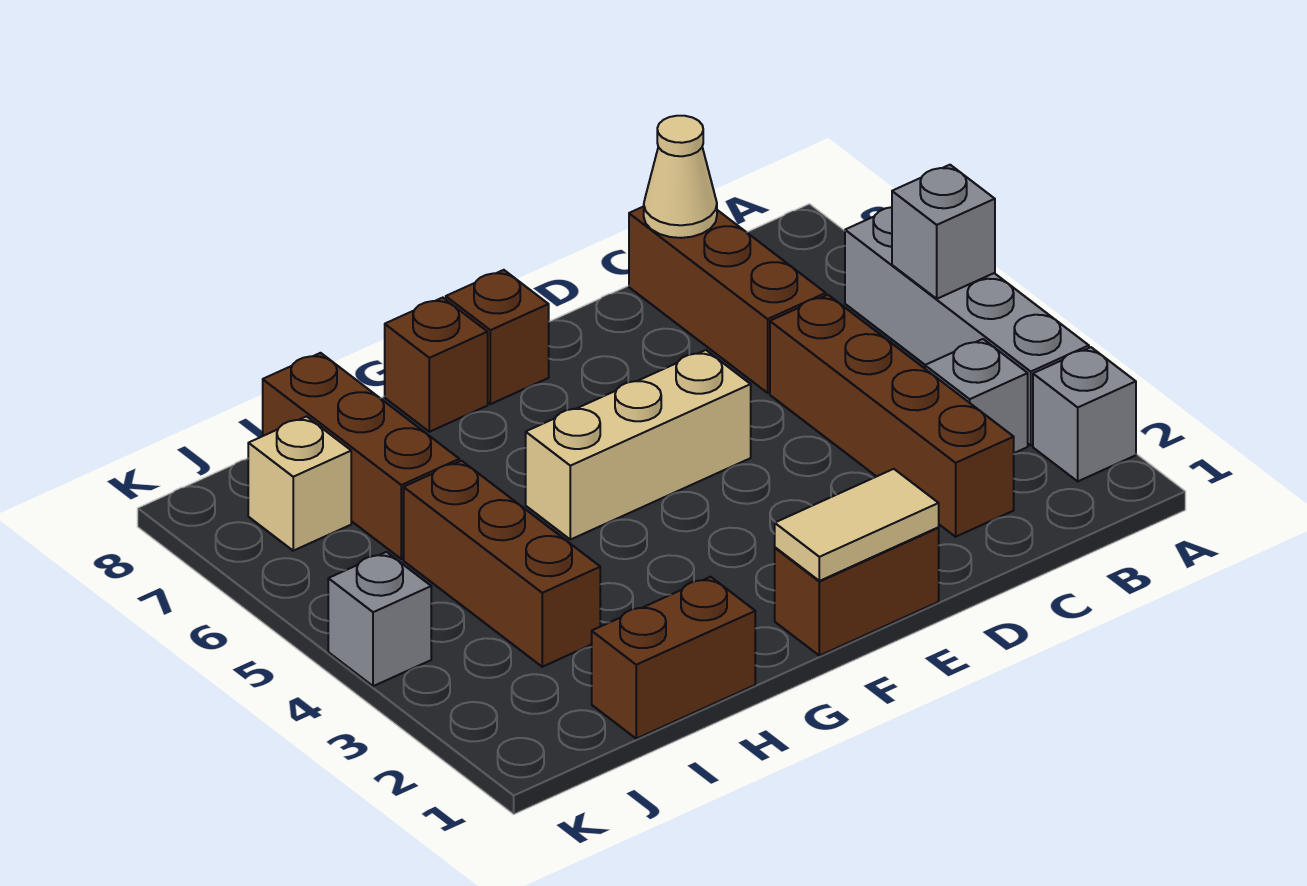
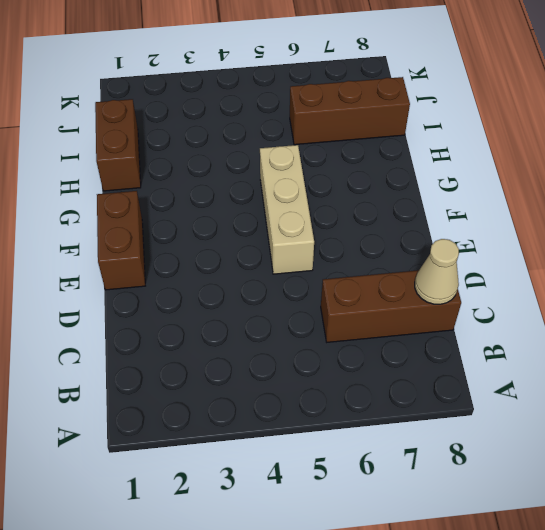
none -> grey brick A2 level 1
none -> grey brick A3:A6 level 1
none -> grey brick B3 level 1

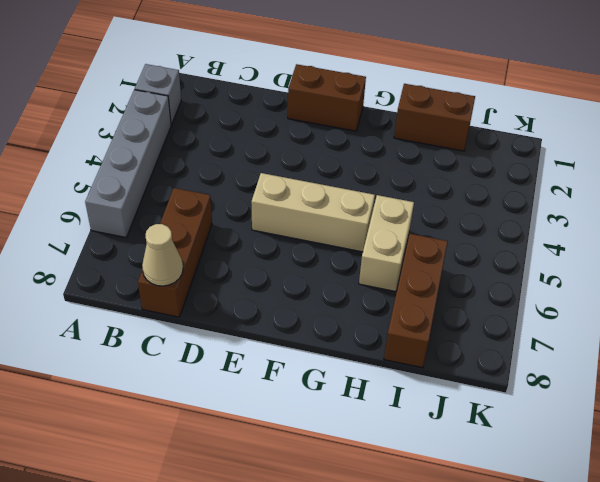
tan brick H5:H6 level 1 -> none
none -> grey brick B3 level 1
none -> brown brick C2:C5 level 1
none -> brown brick F8 level 1

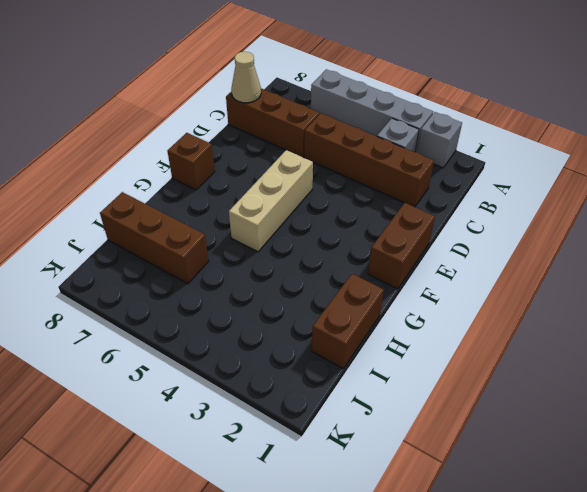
none -> brown brick G8 level 1
none -> brown brick I3:I5 level 1
none -> tan brick J7 level 1

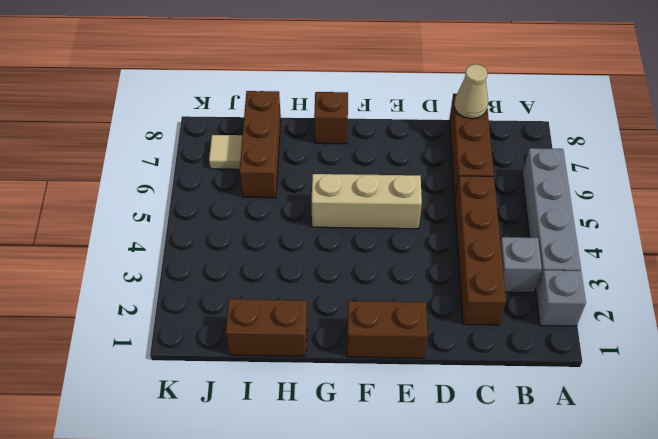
tan tile J7 level 1 -> tan brick J7 level 1
none -> brown brick F8 level 1
none -> brown brick I3:I5 level 1
none -> grey brick K4 level 1

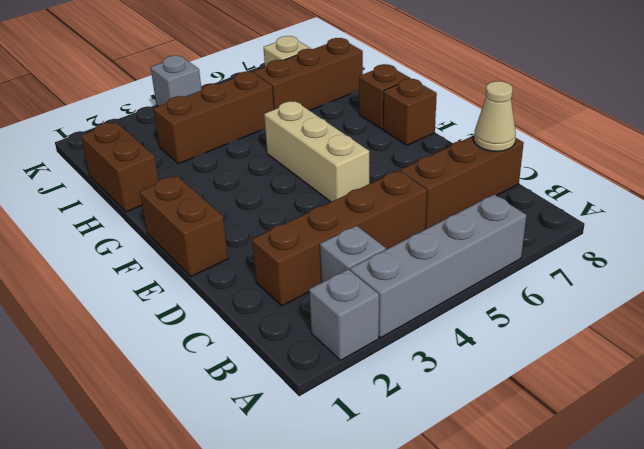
none -> grey brick A5 level 2
none -> tan tile E1:F1 level 2

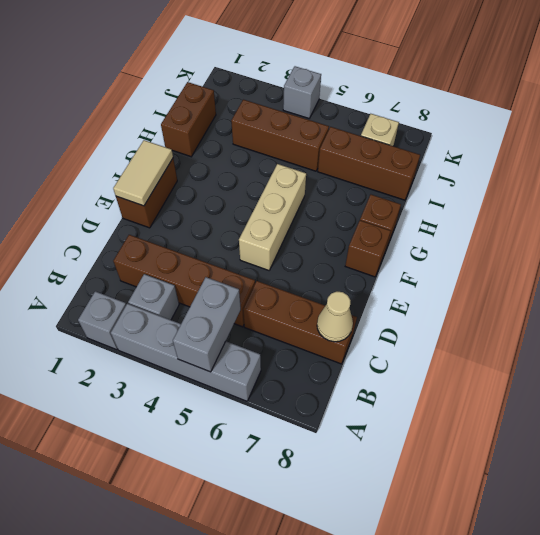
grey brick A5:B5 level 2 -> grey brick A5 level 2

